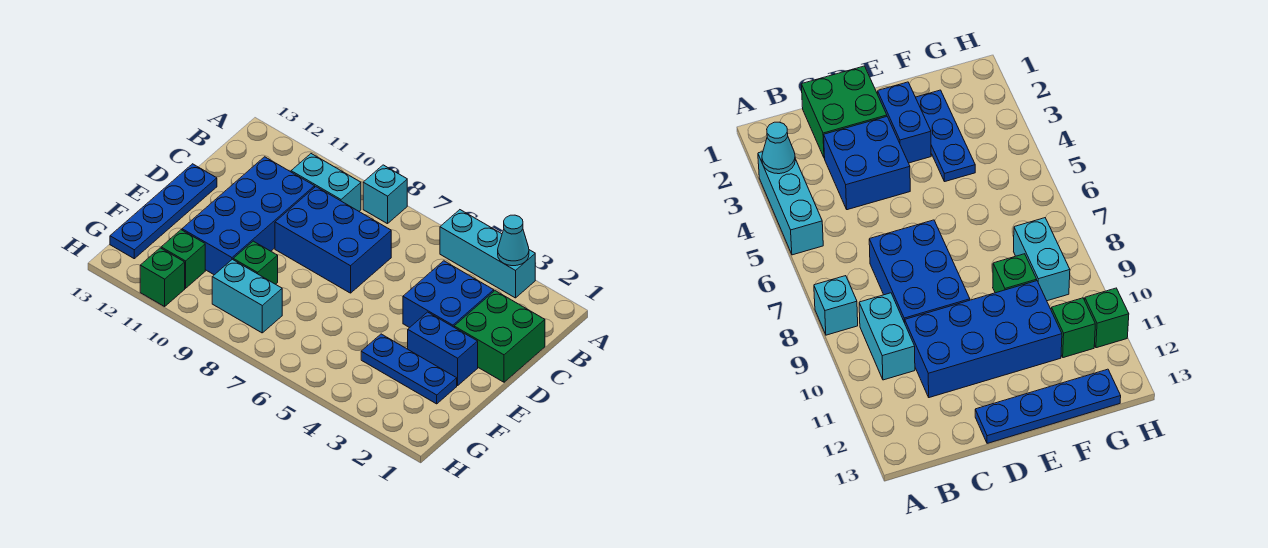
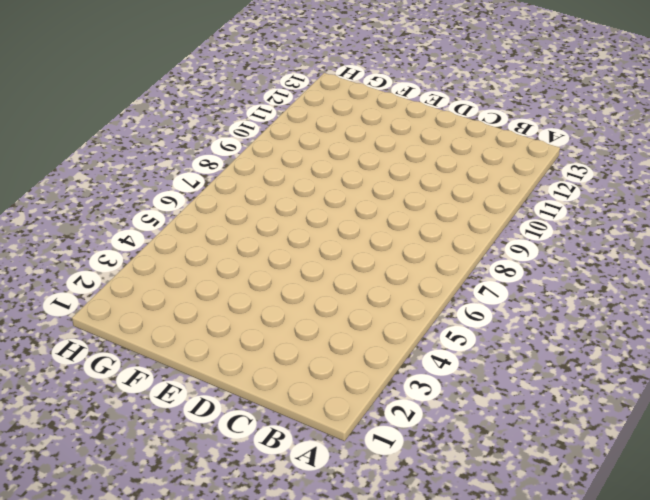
none -> cyan brick A3:A5 level 1
none -> cyan brick A8 level 1
none -> cyan brick B9:B10 level 1

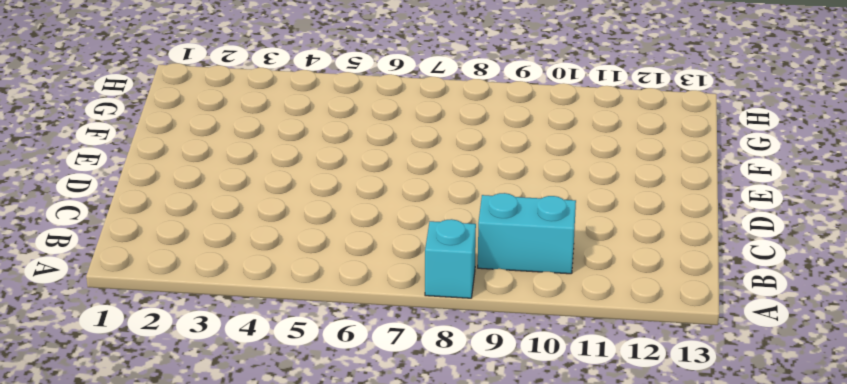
none -> cyan brick A3:A5 level 1
none -> green brick C1:D2 level 1
none -> blue brick C3:D4 level 1

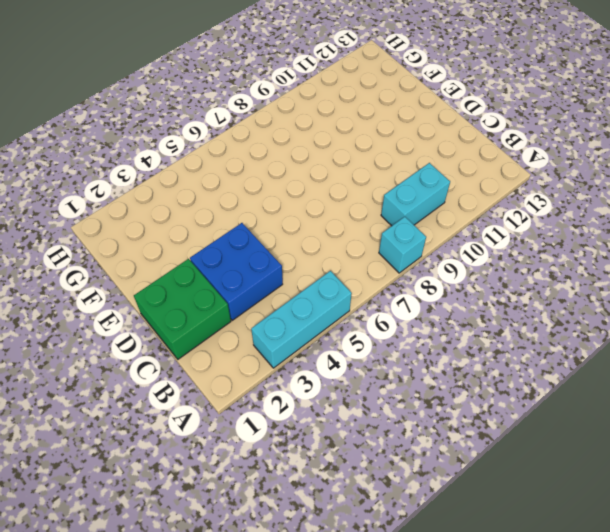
none -> blue brick C7:D9 level 1
none -> blue brick C10:F11 level 1
none -> blue plate D13:G13 level 1

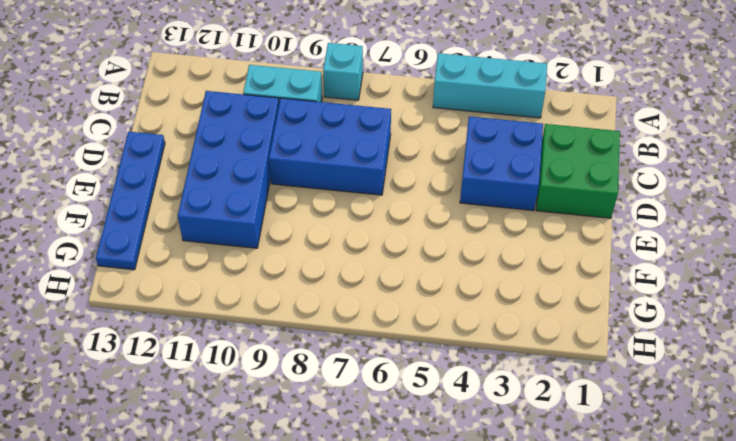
none -> blue brick E2:E3 level 1
none -> blue plate F2:F4 level 1
none -> green brick F9 level 1

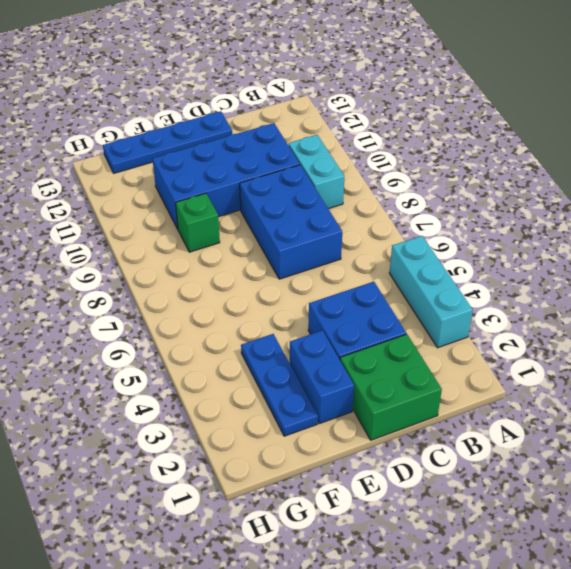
none -> cyan brick A8 level 1
none -> cyan brick G8:G9 level 1
none -> green brick G11 level 1

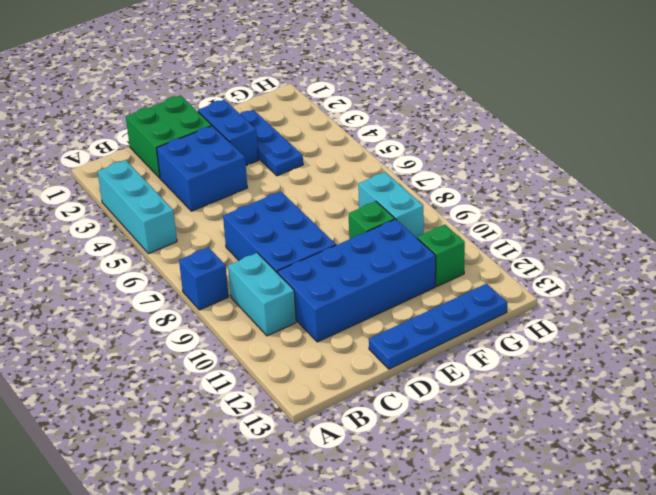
blue brick A8 level 1 -> cyan brick A8 level 1
none -> green brick H11 level 1
none -> cyan cone A3 level 2

